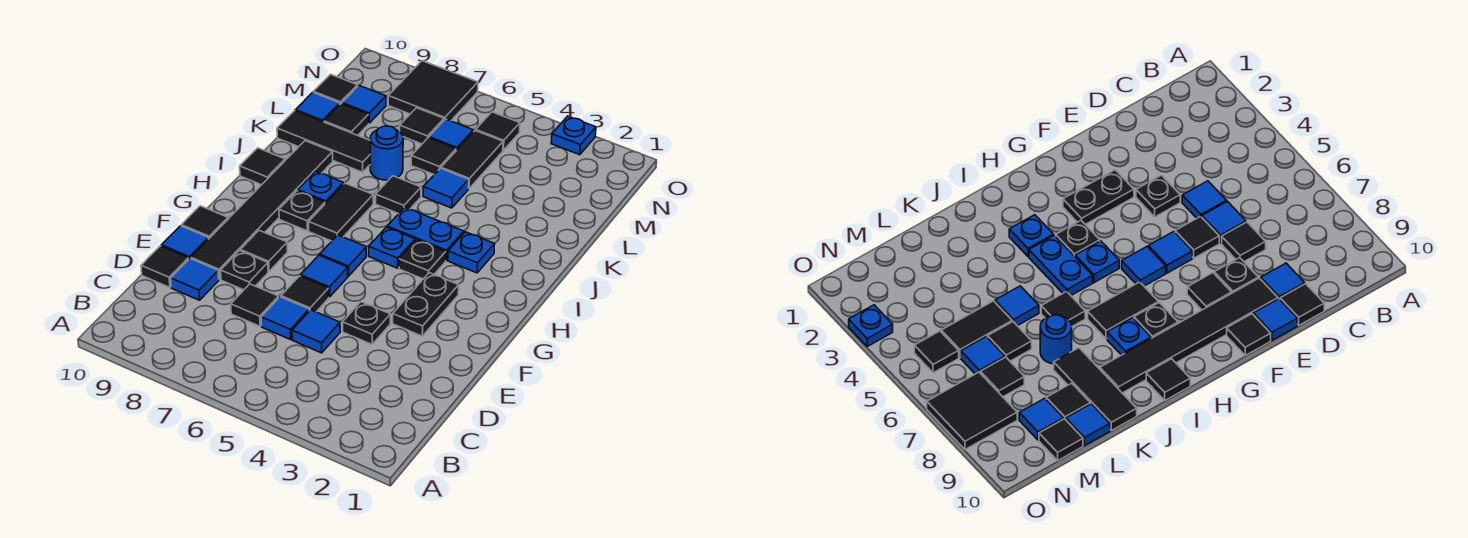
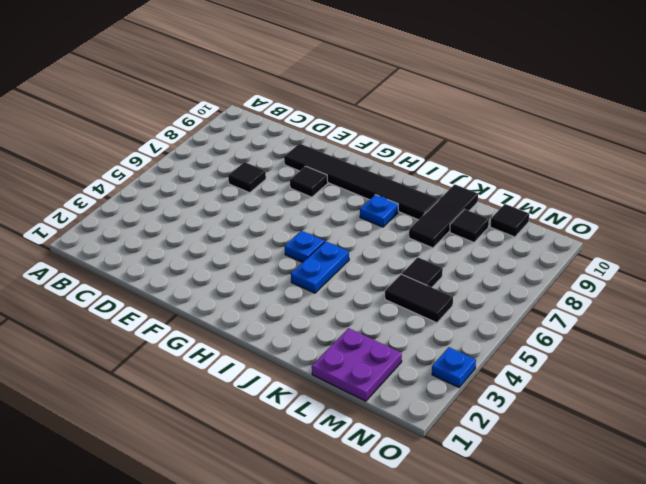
purple plate L1:M2 level 1 -> none
none -> blue tile D5 level 1
none -> blue tile D6 level 1
none -> blue tile D9 level 1
none -> black tile D10 level 1

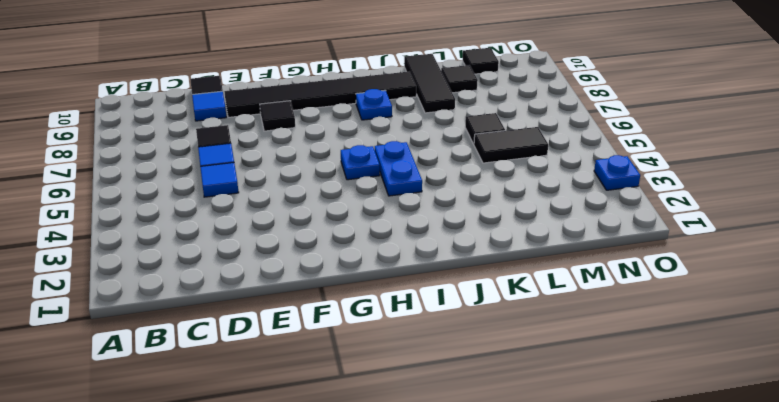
none -> black plate E4 level 1
none -> black tile E6 level 1
none -> black plate E8 level 1
none -> blue tile E10 level 1

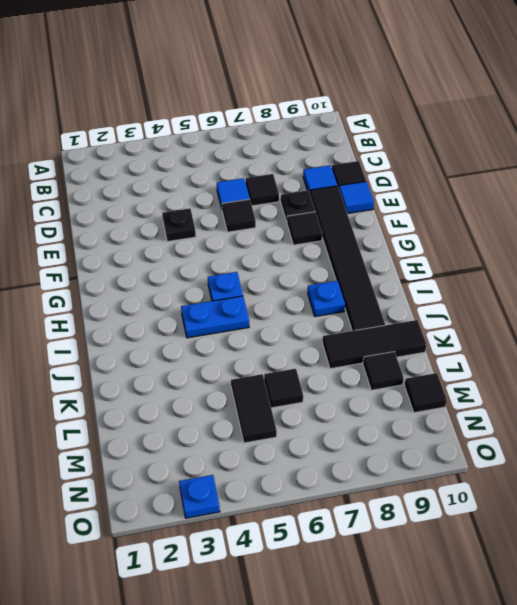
none -> blue tile D5 level 1
none -> black plate F3:G3 level 1
none -> blue tile F6 level 1
none -> black tile F10 level 1

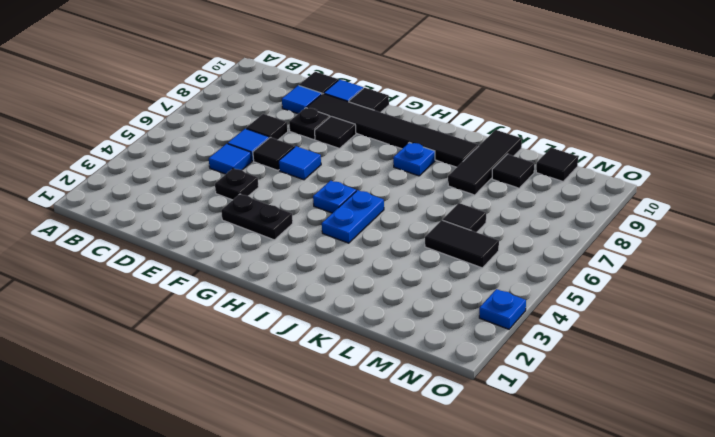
none -> blue tile G6 level 1
none -> black plate H4 level 1
none -> black tile H7:I7 level 1
none -> black plate H8 level 1

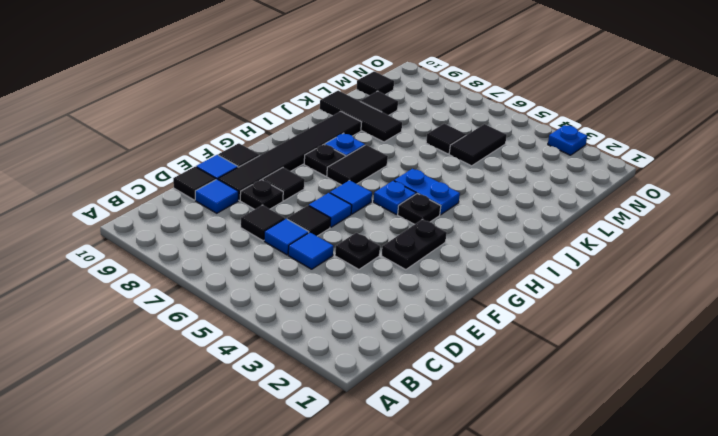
none -> blue plate I3 level 1
none -> black tile I10 level 1
none -> black tile J6 level 1
none -> blue tile K5 level 1

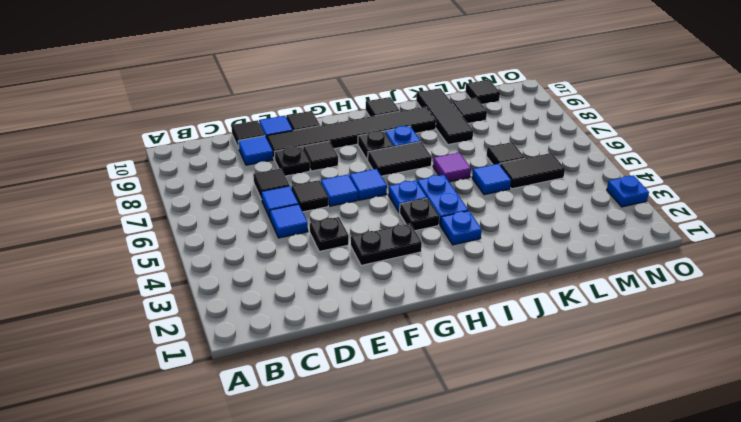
purple tile J6 level 1 -> black tile J6 level 1
none -> blue round brick K7 level 1
none -> blue tile L10 level 1
none -> blue tile M6 level 1
none -> black tile M7 level 1

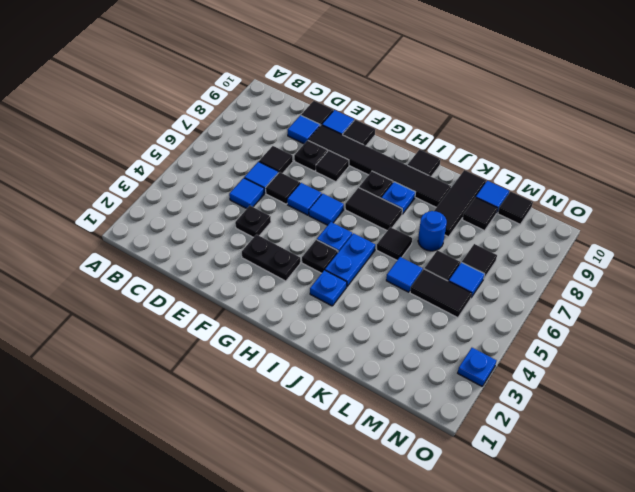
none -> blue tile M9 level 1
none -> black tile N5 level 1
none -> black tile N7:O8 level 1

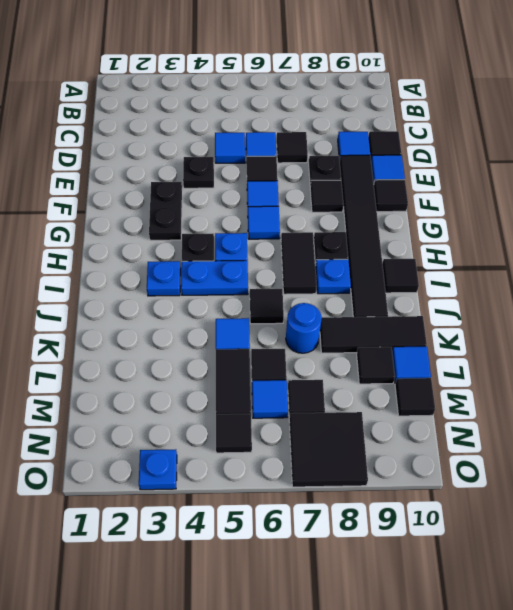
none -> blue tile M9 level 1

